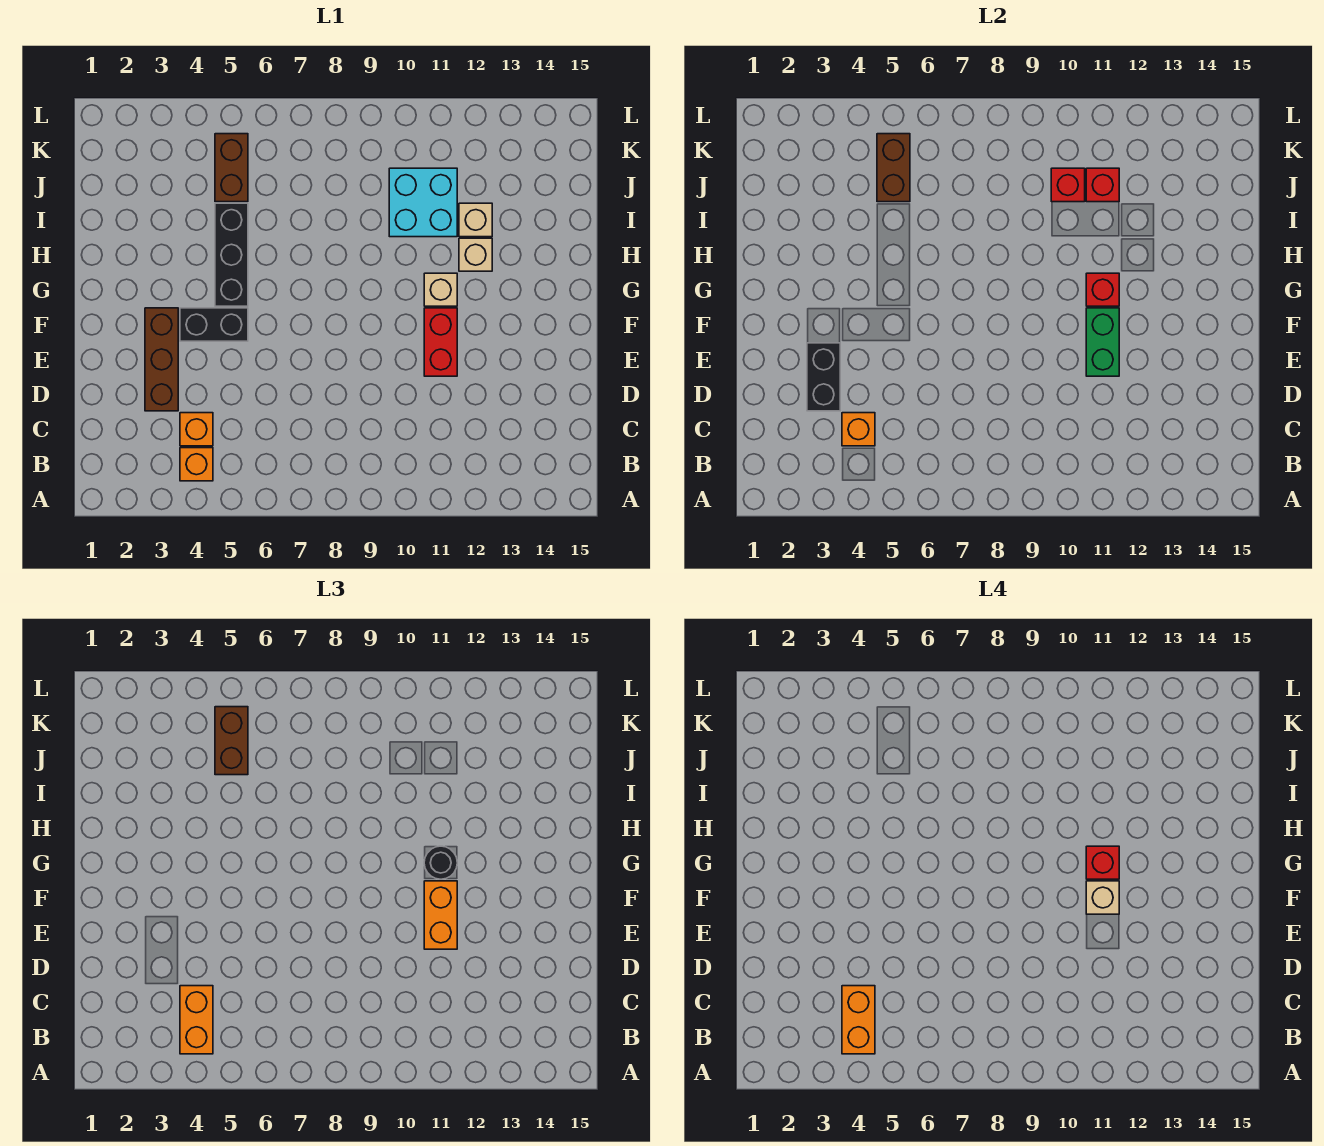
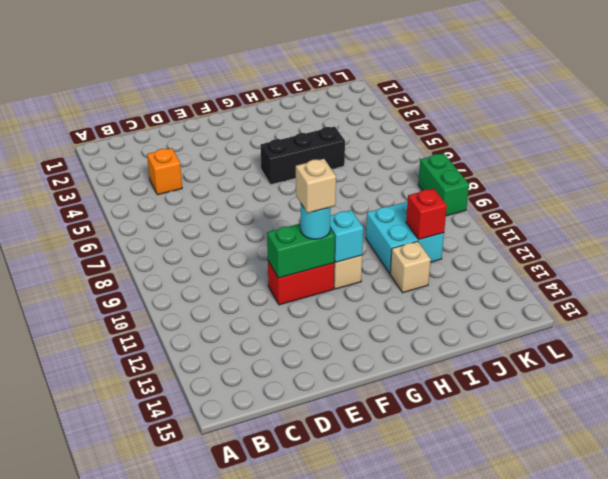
cyan round brick F11 level 3 -> orange brick E11:F11 level 3
cyan brick G11 level 2 -> red brick G11 level 2
green brick L8:L9 level 1 -> none
none -> orange brick B4 level 1
none -> brown brick D3:F3 level 1
none -> black brick F4:F5 level 1

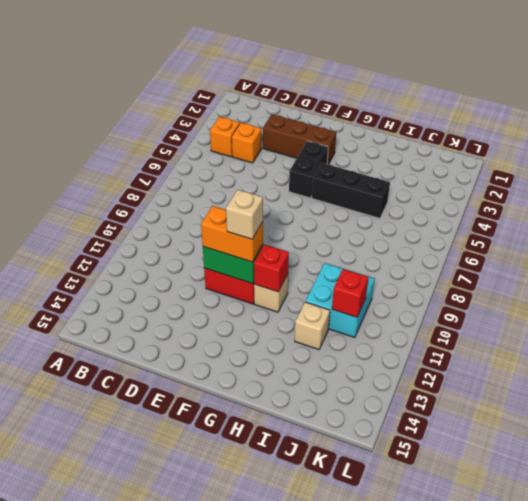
none -> tan brick H12 level 1
none -> brown brick J5:K5 level 1
none -> orange brick C4 level 2

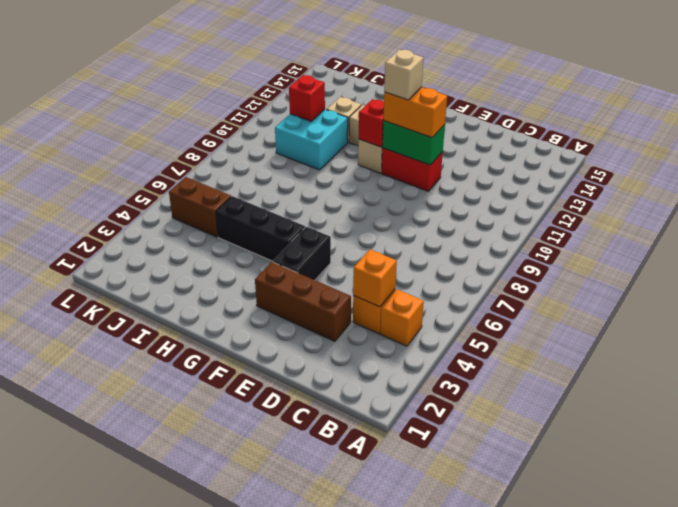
none -> black brick D3:E3 level 2
none -> brown brick J5:K5 level 2
none -> red brick J10 level 2

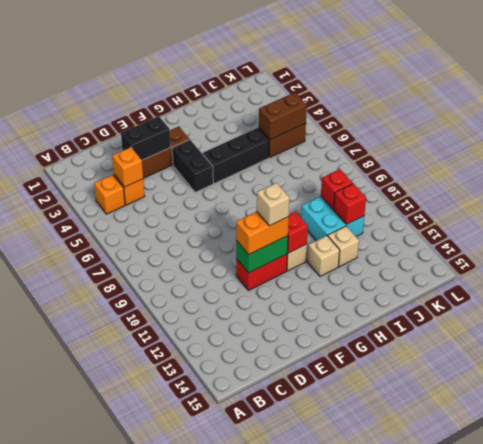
none -> orange brick B4:C4 level 3
none -> black round brick G11 level 3
none -> brown brick J5:K5 level 3

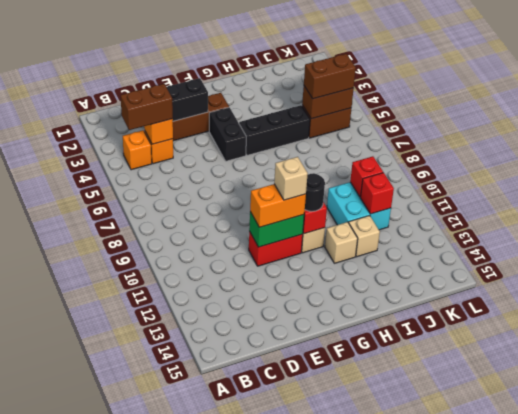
brown brick B4:C4 level 3 -> orange brick B4:C4 level 3
none -> orange brick B4:C4 level 4
none -> red brick G11 level 4

